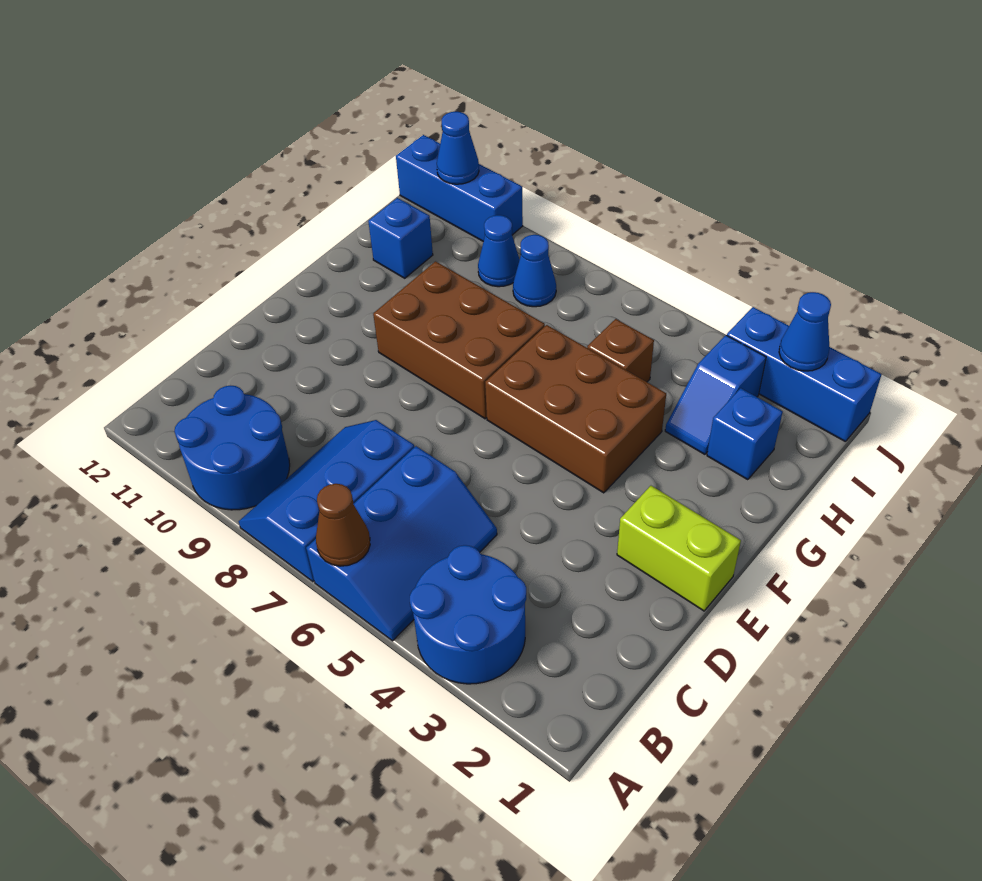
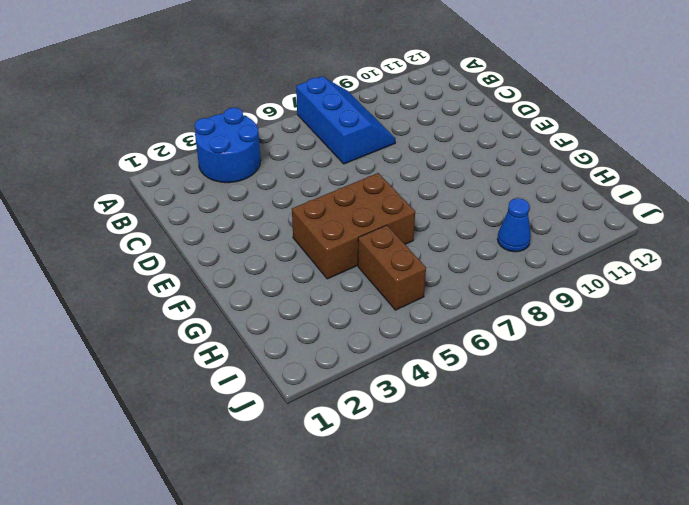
brown brick H5:I5 level 1 -> brown brick H5 level 1
none -> blue slope A5:C6 level 1 top 6
none -> blue round brick A9:B10 level 1
none -> lime brick E1:E2 level 1

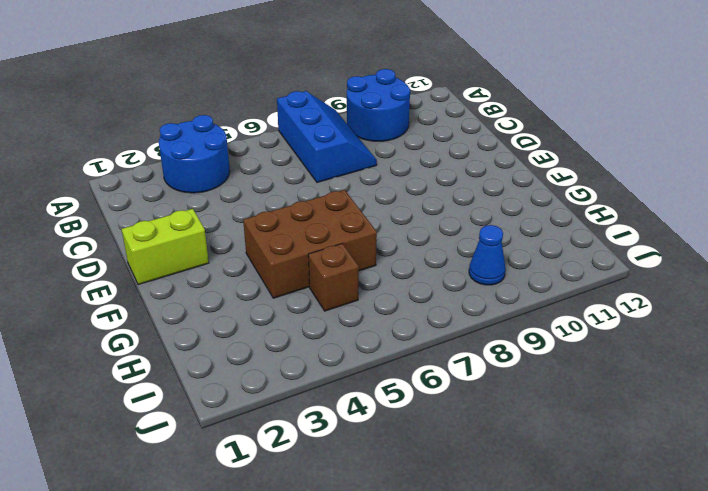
none -> blue slope A5:C6 level 1 top 6
none -> brown brick F7:G9 level 1
none -> blue brick H2 level 1

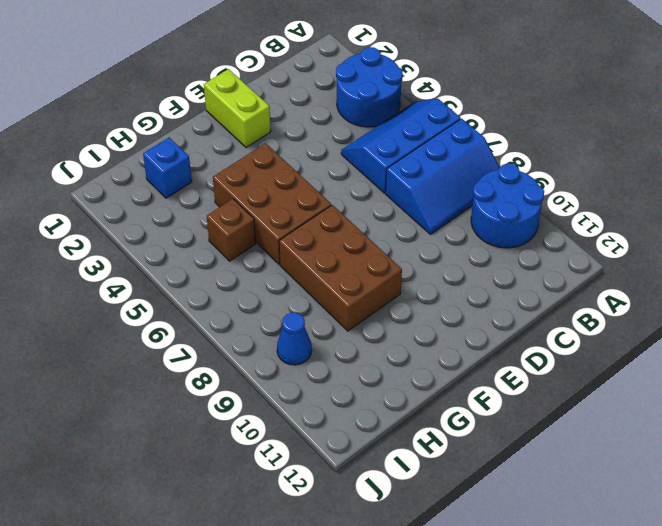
none -> blue slope H3:I3 level 1 top I
none -> blue brick H11 level 1
none -> blue cone I8 level 1

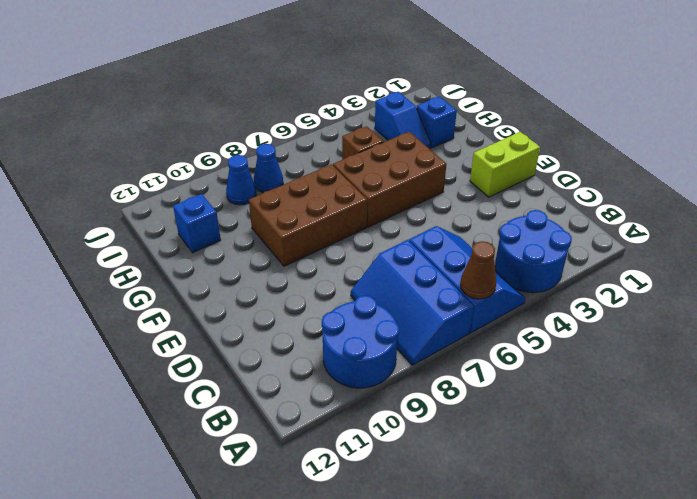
none -> blue brick J1:J3 level 1
none -> blue brick J10:J12 level 1
none -> blue cone J2 level 2

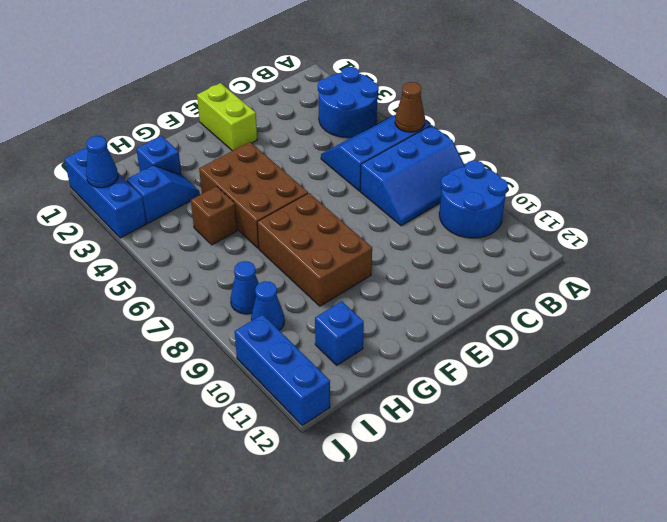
none -> blue cone J11 level 2

